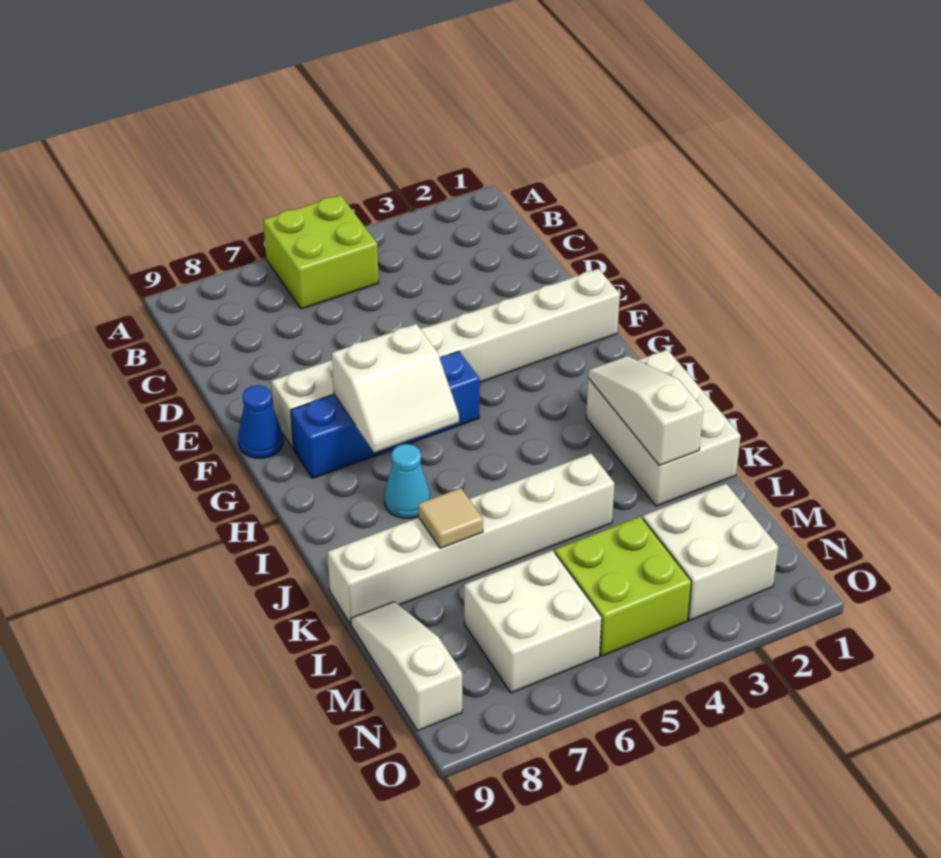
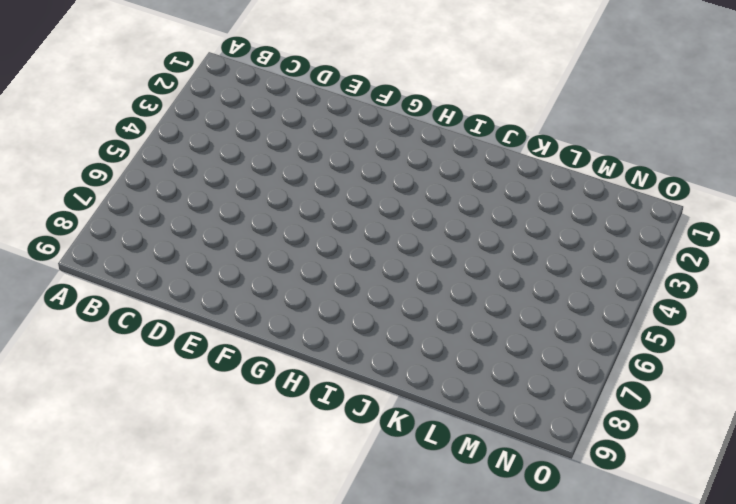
none -> lime brick A5:B6 level 1
none -> white brick F1:F8 level 1
none -> blue cone F9 level 1

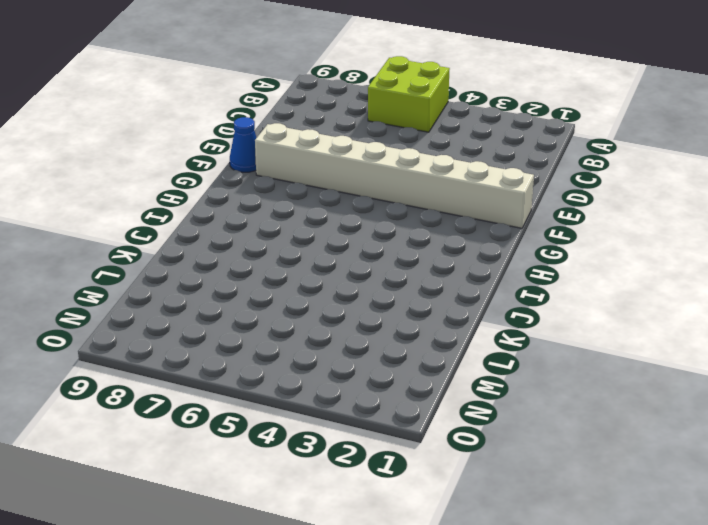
none -> blue brick G5:G8 level 1
none -> white brick I1:K2 level 1
none -> cyan cone I7 level 1

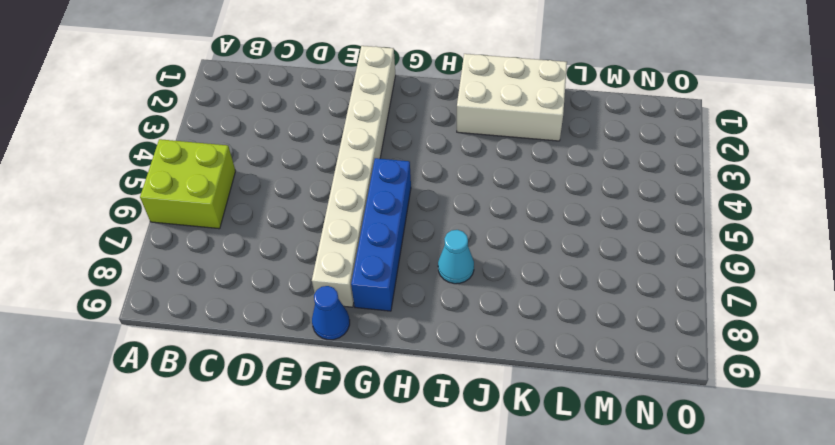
none -> white brick K4:K9 level 1
none -> white slope L9:N9 level 1 top N
none -> white brick M2:N3 level 1

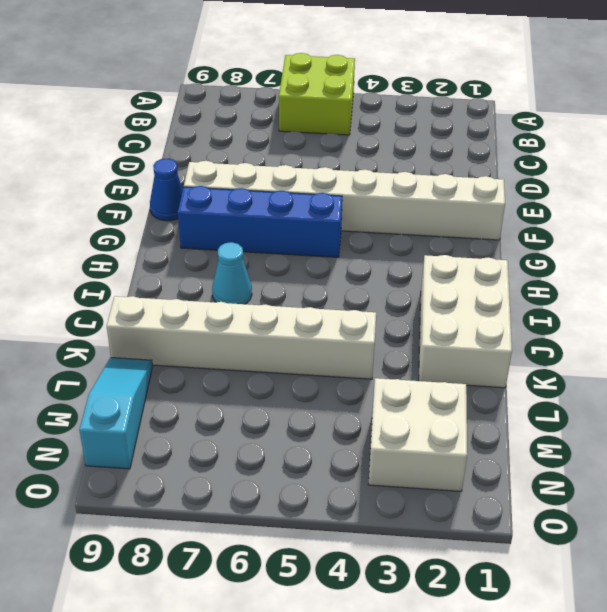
cyan slope L9:N9 level 1 top N -> white slope L9:N9 level 1 top N
none -> lime brick M4:N5 level 1
none -> white brick M6:N7 level 1
none -> white slope G6:H7 level 2 top G

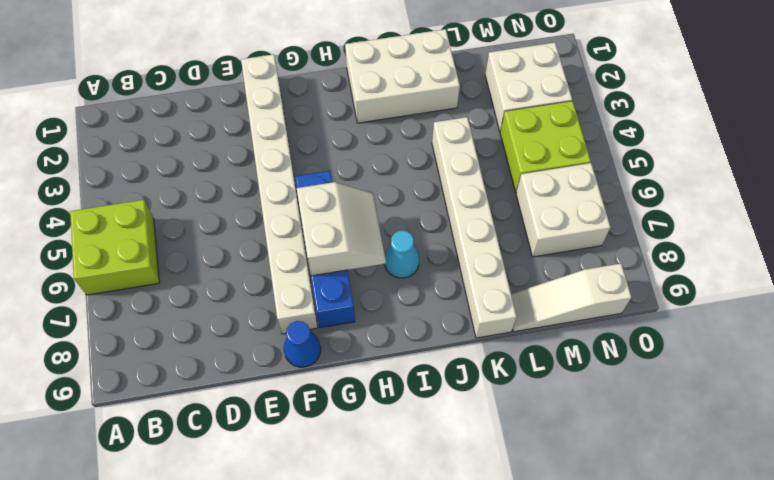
none -> white slope I2:K2 level 2 top K
none -> tan tile K7 level 2

